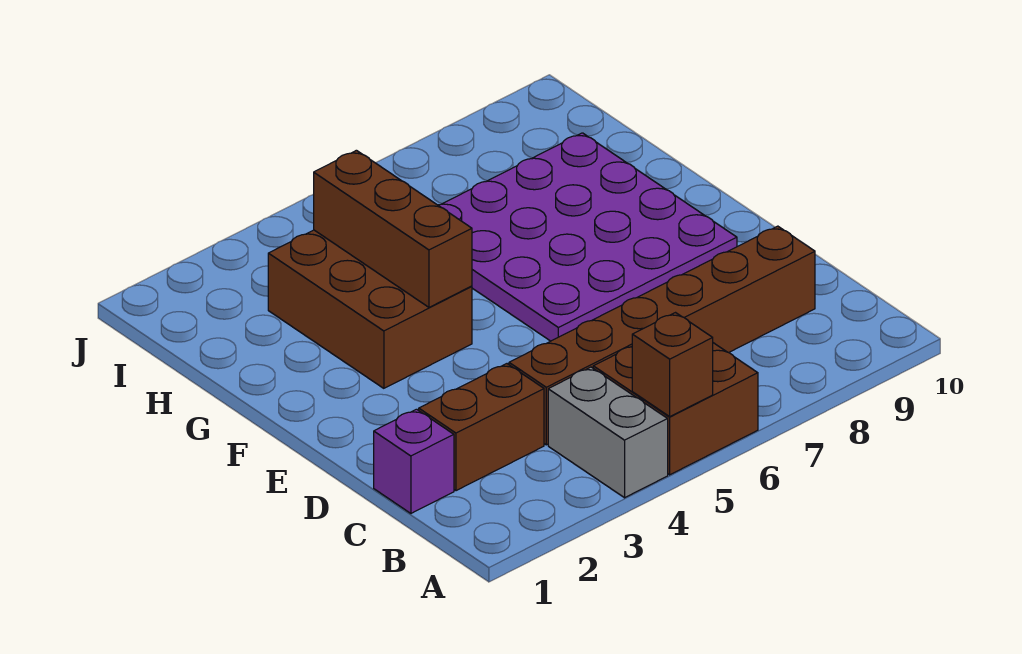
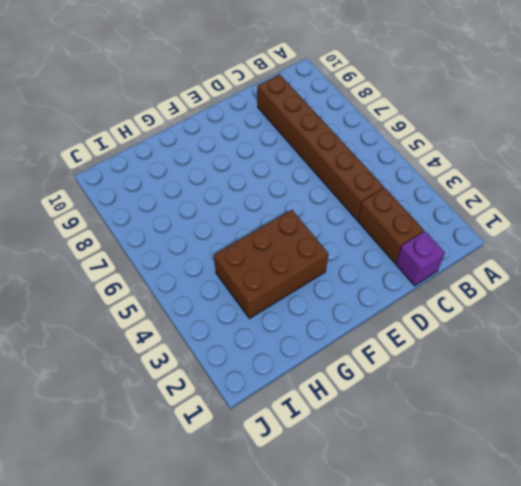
none -> grey brick A4:B4 level 1
none -> brown brick A5:B6 level 1

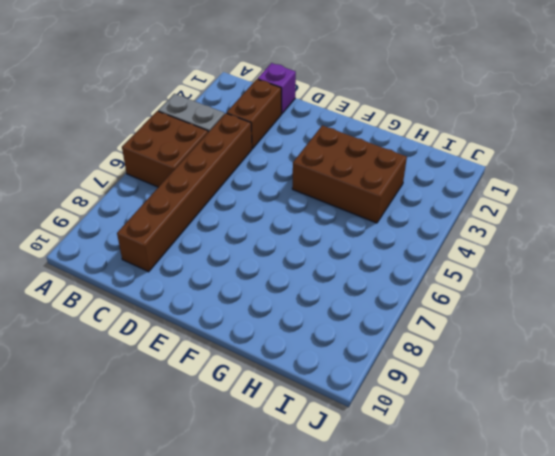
none -> purple plate E6:H9 level 1
none -> brown brick A5 level 2

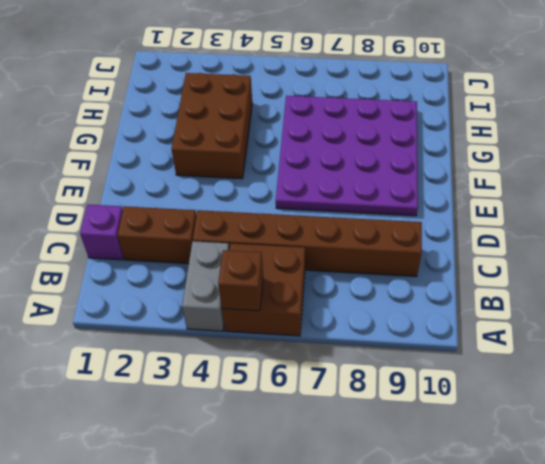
none -> brown brick F4:H4 level 2

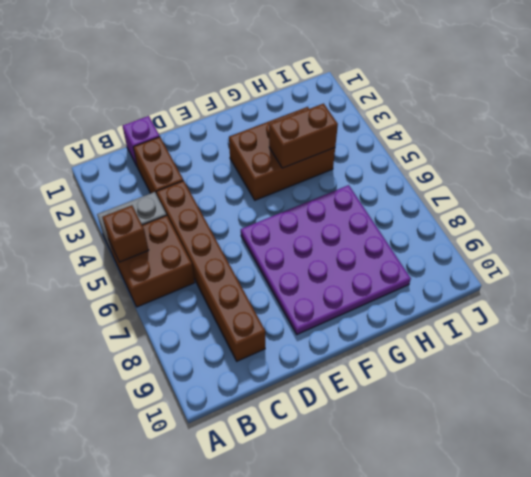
brown brick G4:H4 level 2 -> brown brick F4:H4 level 2

